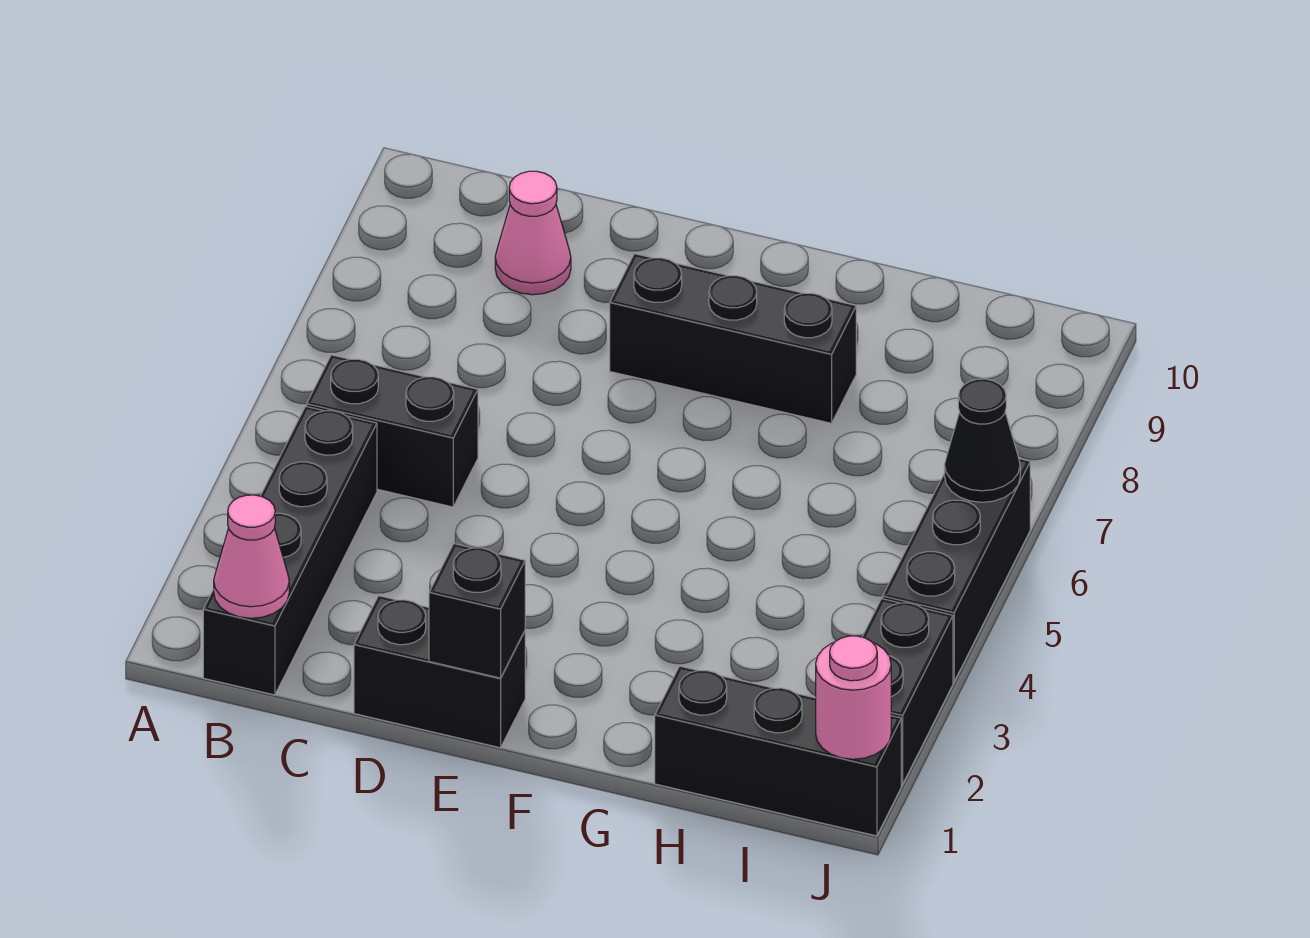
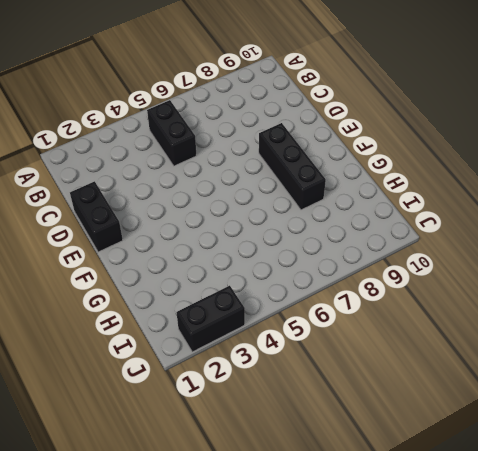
none -> black brick B1:B4 level 1
none -> pink cone C9 level 1
none -> black brick H1:J1 level 1

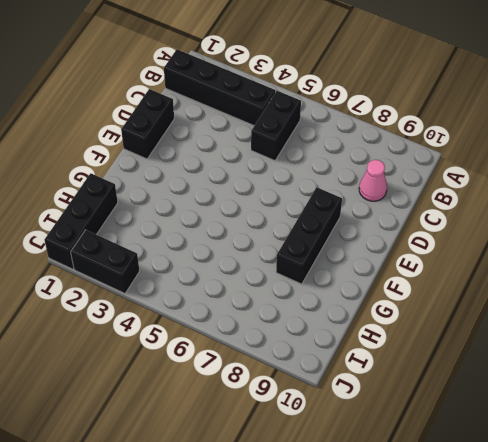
none -> black brick J4:J6 level 1
none -> pink cone B1 level 2
none -> black brick E1 level 2

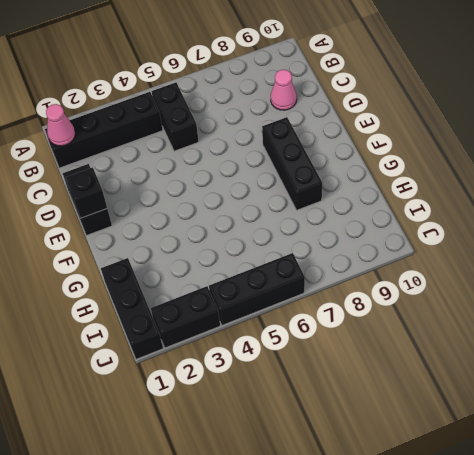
none -> pink round brick J1 level 2
none -> black cone J6 level 2

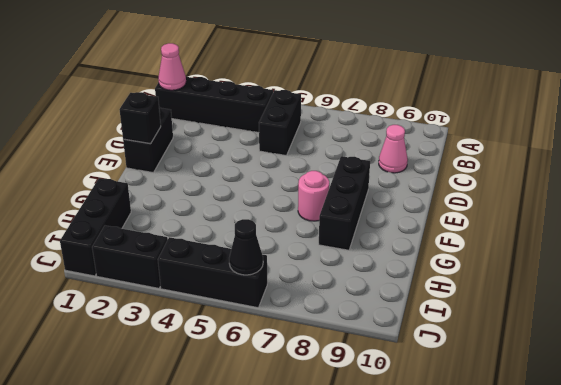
pink round brick F7 level 1 -> pink round brick J1 level 2

